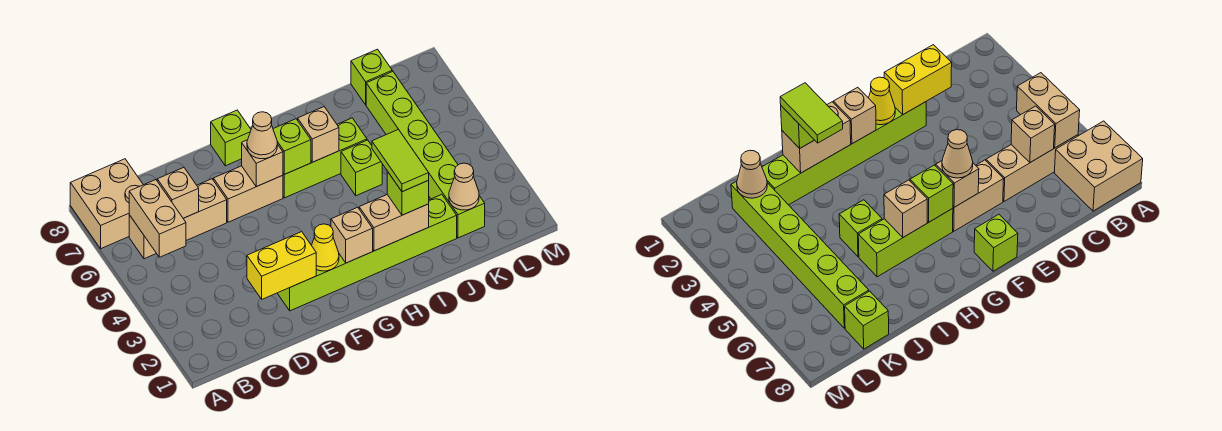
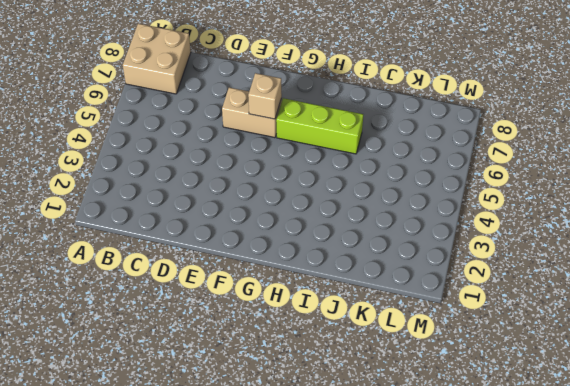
none -> tan brick B6:D6 level 1
none -> lime brick E2:J2 level 1
none -> lime brick F8 level 1

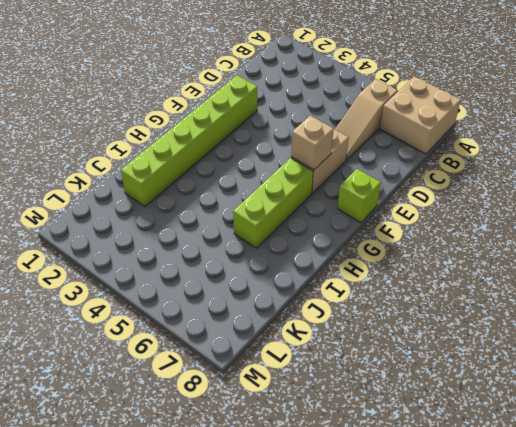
tan slope B6:D6 level 1 top B -> tan brick B6:D6 level 1
none -> lime brick I5 level 1
none -> lime brick K2:K7 level 1
none -> lime brick K8 level 1

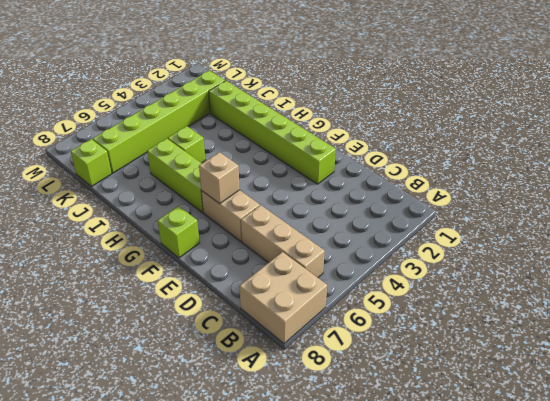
none -> tan brick B5:B6 level 2
none -> tan brick C6 level 2
none -> yellow brick D2:E2 level 2

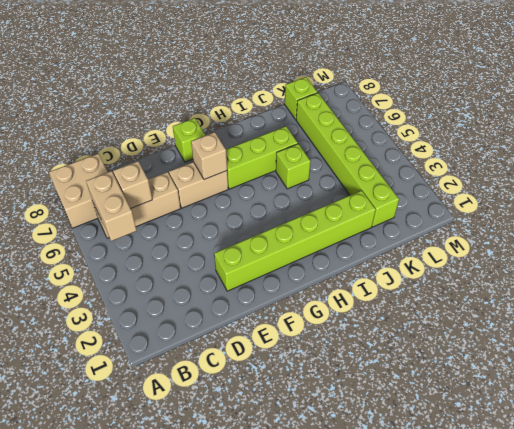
none -> yellow brick D2:E2 level 2
none -> yellow cone F2 level 2
none -> tan brick G2 level 2

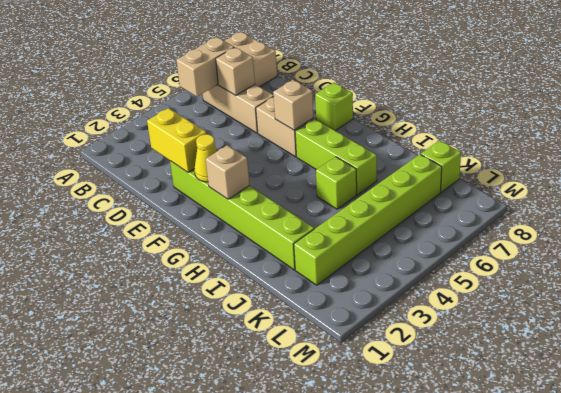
none -> lime brick G6 level 2
none -> tan brick H2:I2 level 2
none -> tan brick H6 level 2

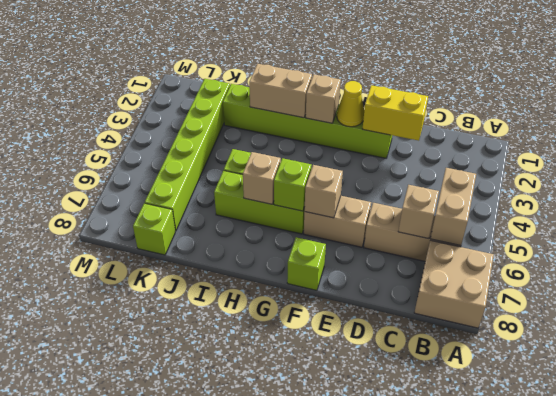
none -> tan cone K2 level 2
none -> tan cone F6 level 3
none -> lime brick I2 level 3

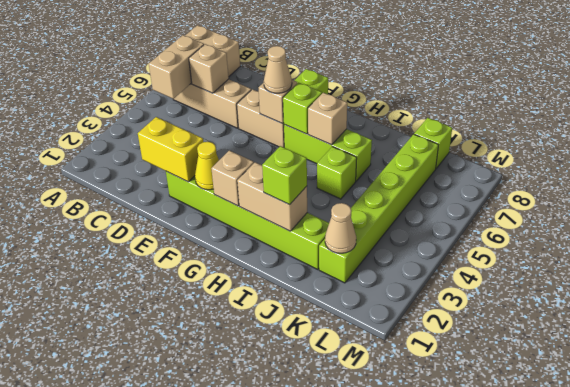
none -> lime tile I2:I3 level 4

